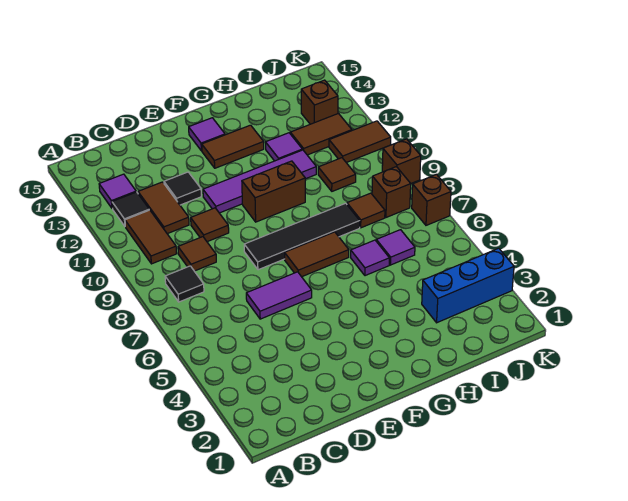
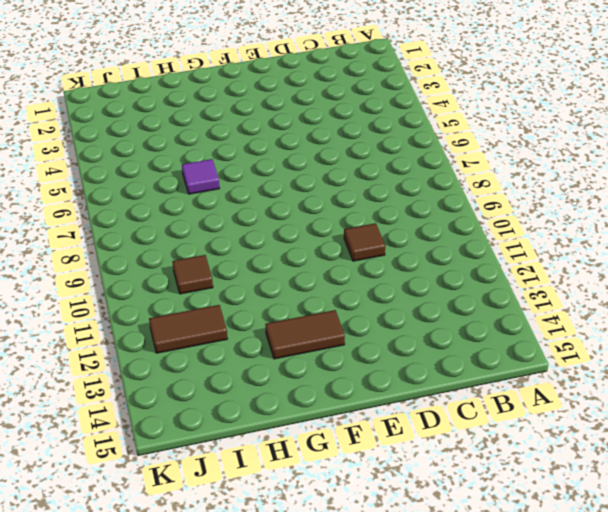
none -> black tile B8 level 1
none -> brown tile B10:B11 level 1
none -> black tile B12 level 1

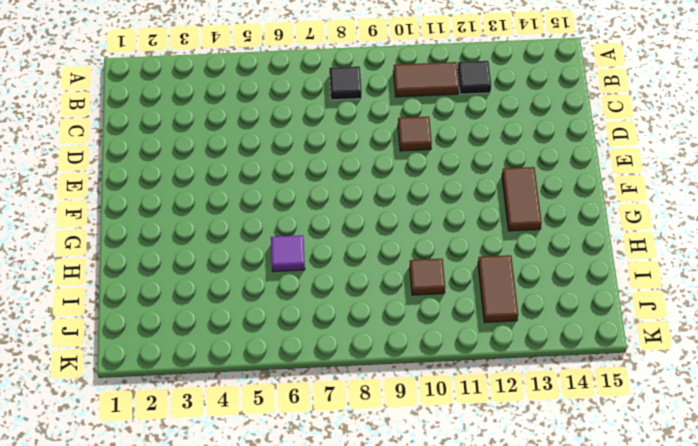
none -> purple tile B13 level 1
none -> brown tile C9 level 1
none -> brown tile C11:C12 level 1

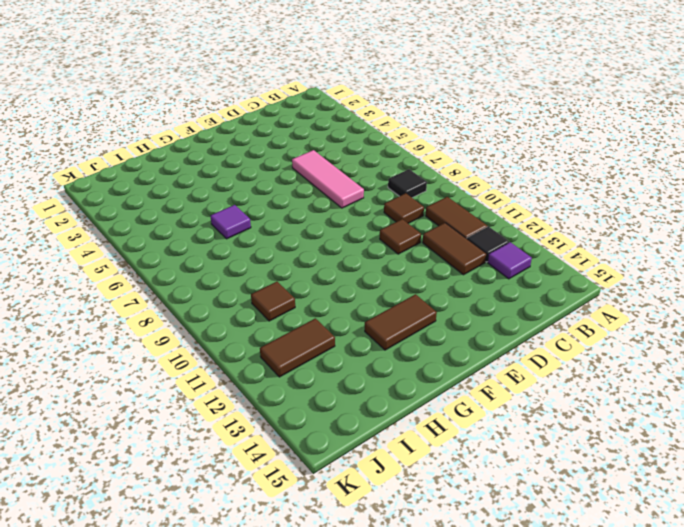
pink tile D5:D7 level 1 -> purple tile D6:E6 level 1
none -> black tile D12 level 1
none -> black tile E8:H8 level 1
none -> purple tile E11:H11 level 1

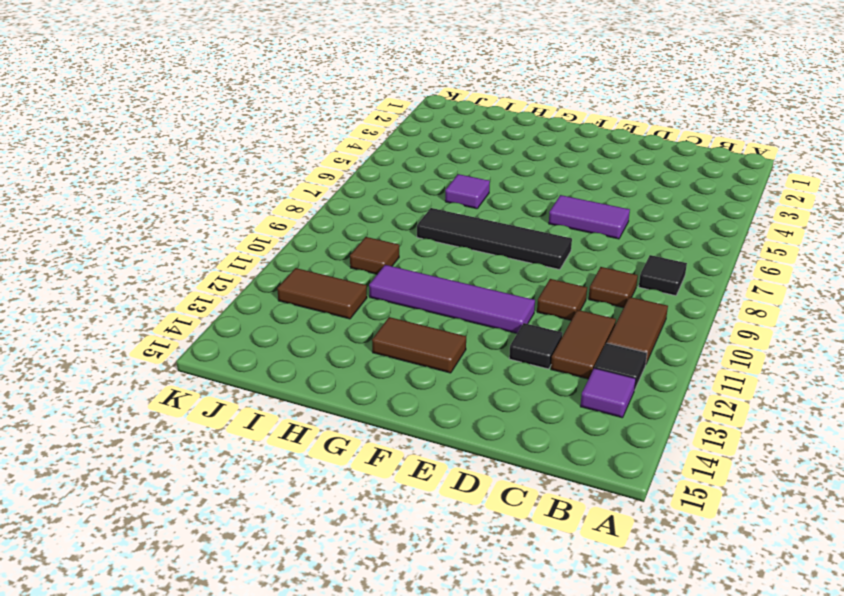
none -> brown tile F7:G7 level 1
none -> brown brick F10:G10 level 1
none -> purple tile F14 level 1

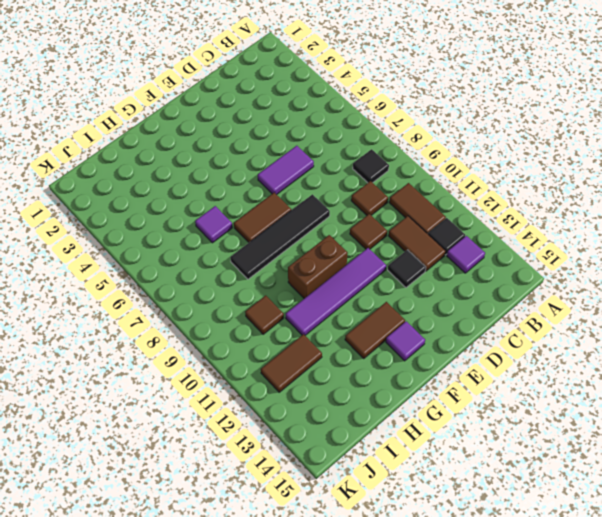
none -> purple tile H12 level 1
none -> blue brick I3:K3 level 1
none -> purple tile I6 level 1

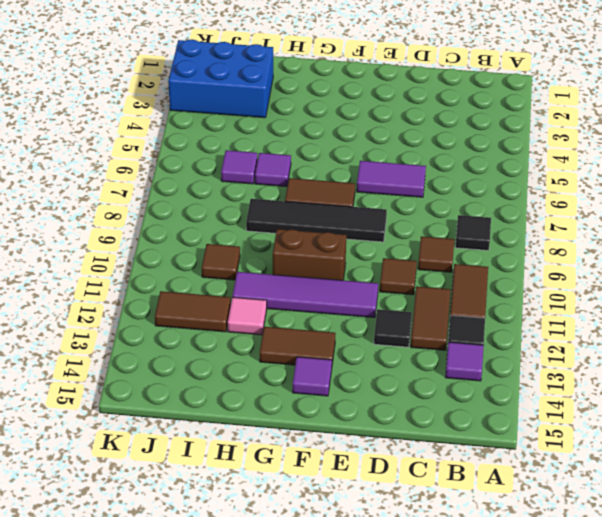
pink tile H12 level 1 -> purple tile H12 level 1
blue brick I2:K3 level 1 -> blue brick I3:K3 level 1
none -> brown tile I8 level 1
none -> brown brick J8 level 1
none -> brown tile J11:K11 level 1

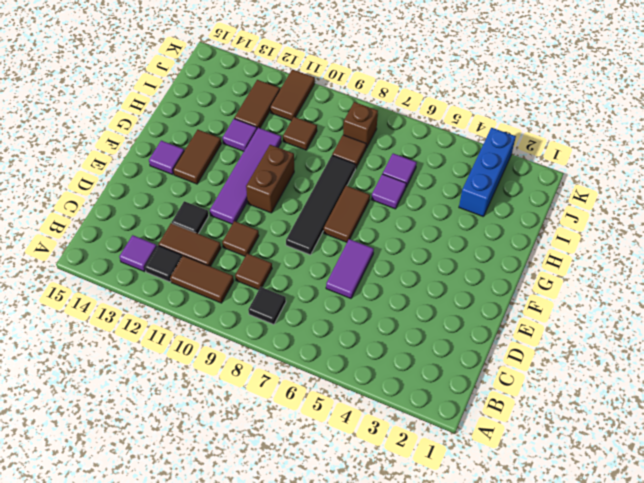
none -> brown brick J13 level 1
none -> brown brick K7 level 1
none -> brown brick K9 level 1

